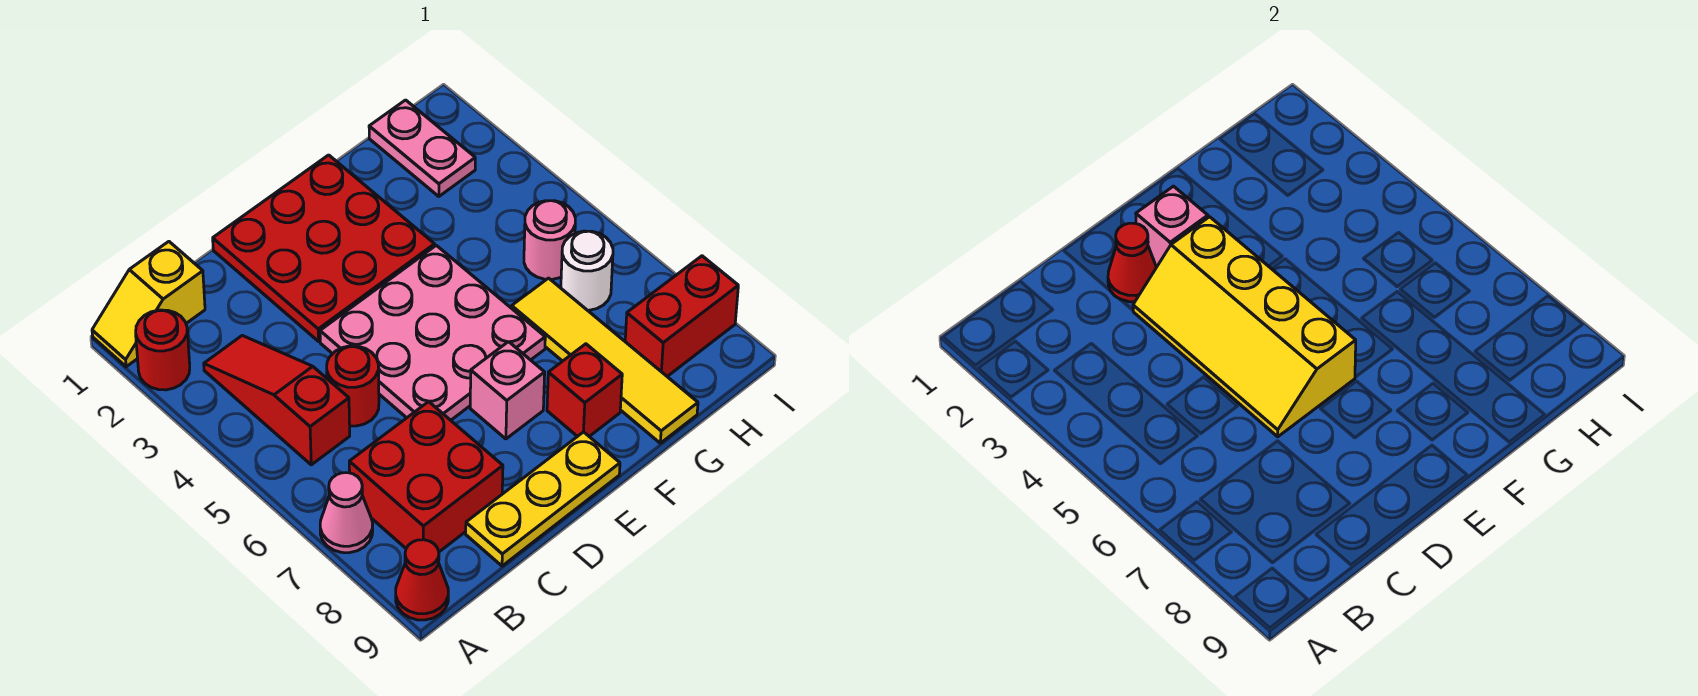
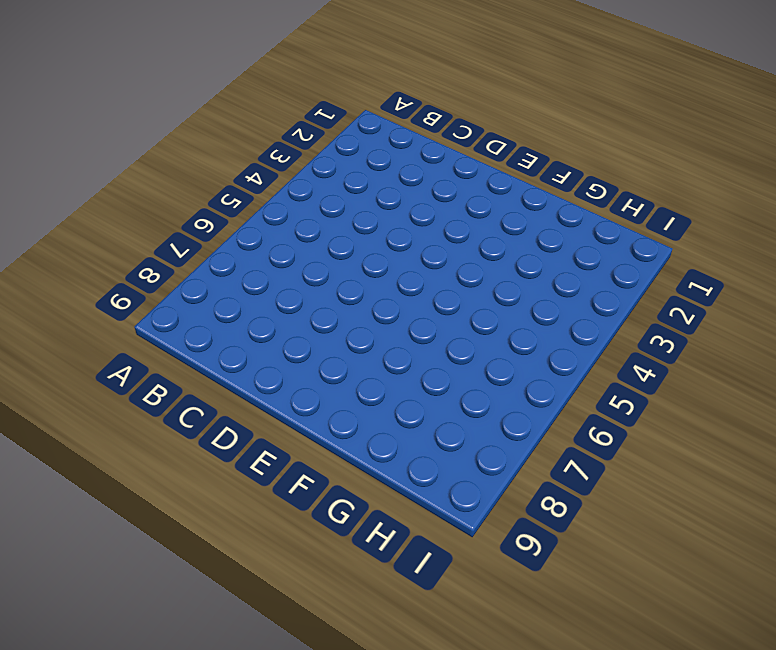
none -> yellow slope A1:B1 level 1 top B
none -> red round brick A2 level 1
none -> pink cone A7 level 1

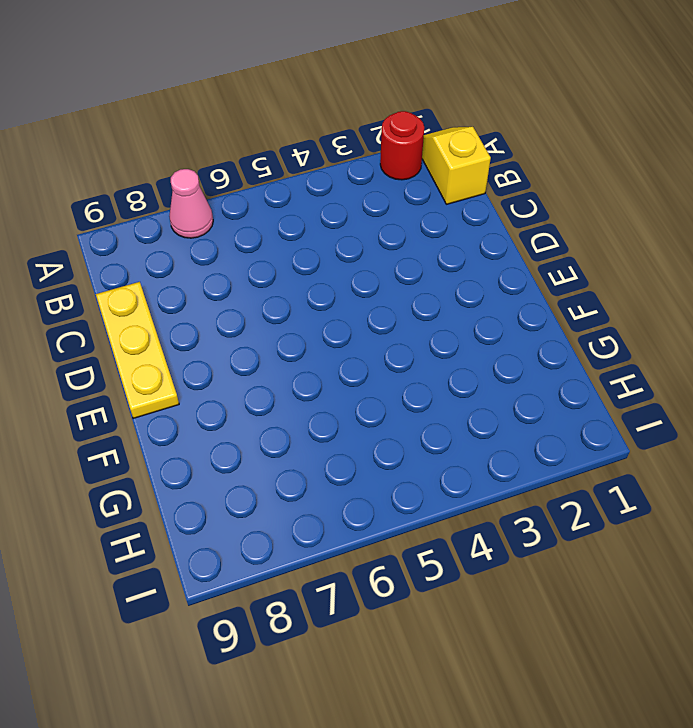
none -> red cone A9 level 1
none -> red slope B3:B5 level 1 top 5
none -> red brick B7:C8 level 1

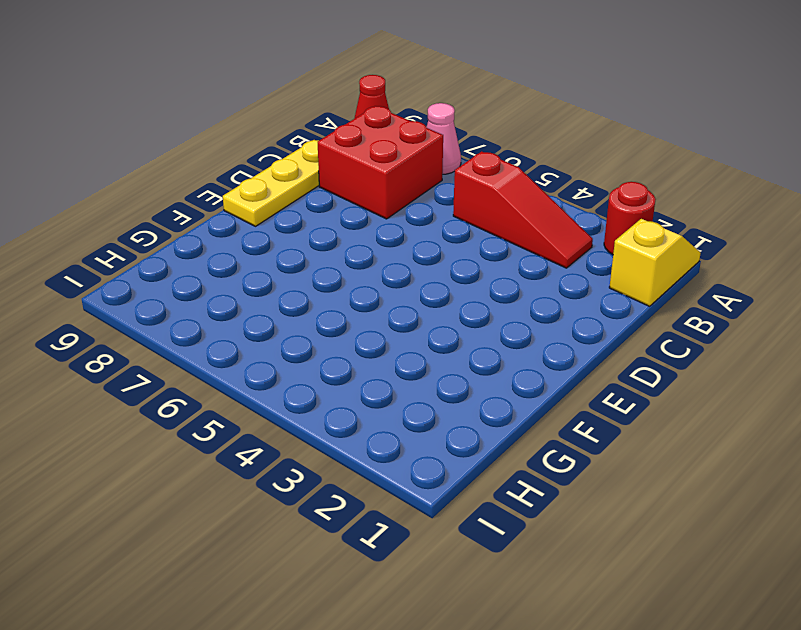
none -> red round brick C5 level 1
none -> red plate D1:F3 level 1
none -> pink plate D4:F6 level 1

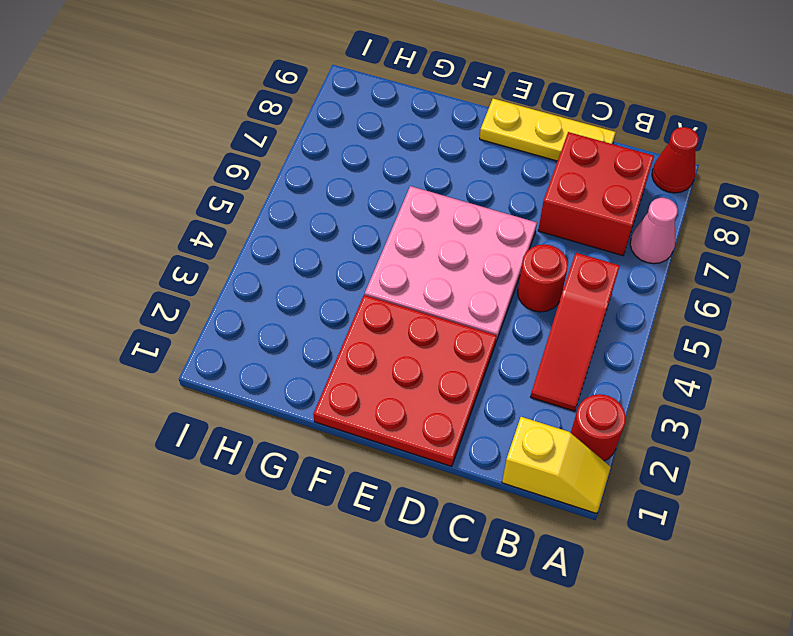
none -> pink brick E7 level 1
none -> red brick F8 level 1
none -> yellow tile G6:G9 level 1

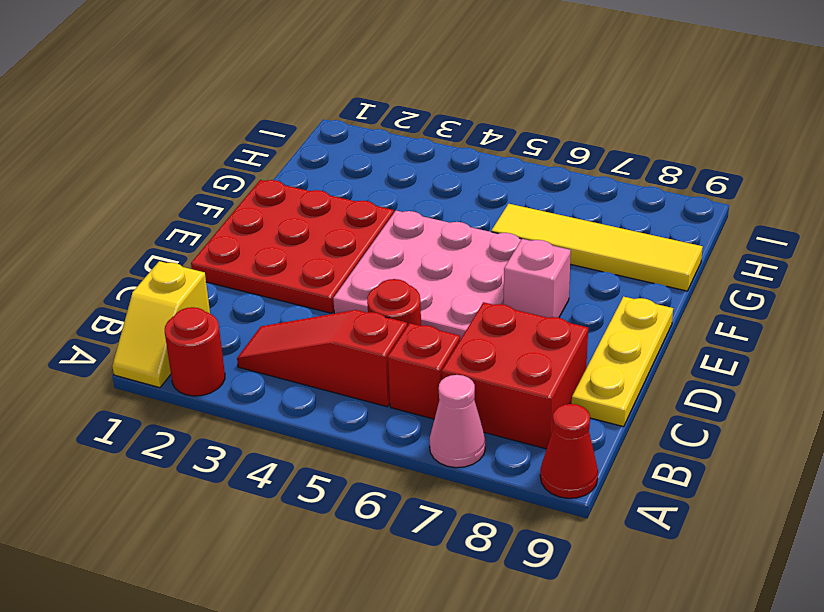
red brick B6 level 1 -> red brick F8 level 1
none -> pink plate H1:H2 level 1
none -> pink round brick H5 level 1
none -> white round brick H6 level 1

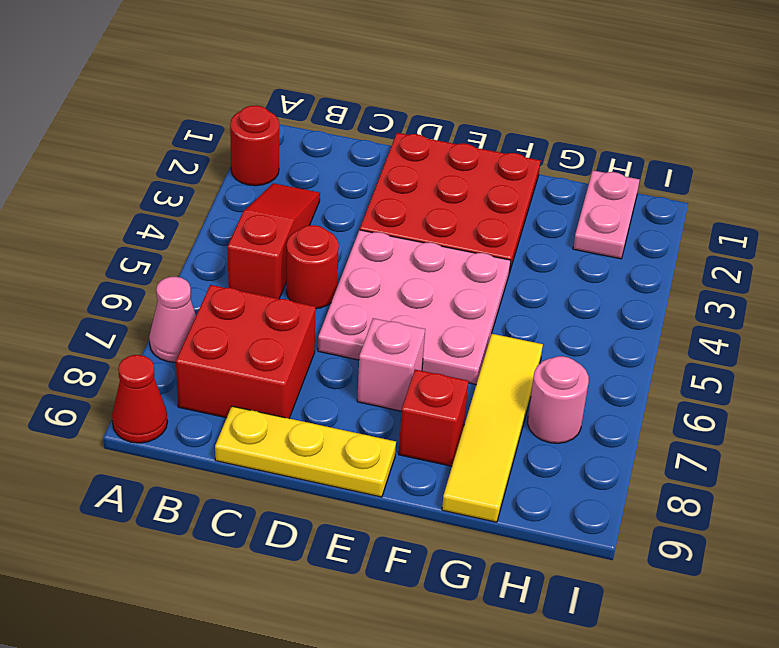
pink round brick H7 level 1 -> pink round brick H5 level 1
none -> yellow slope A1:B1 level 1 top B
none -> white round brick H6 level 1
none -> red brick H8:I8 level 1

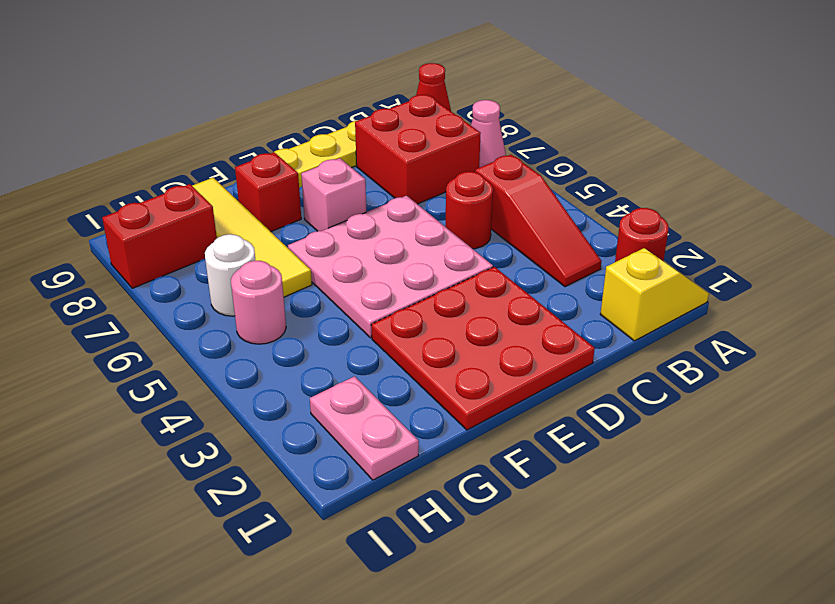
none -> red cone D2 level 2
none -> yellow slope D3:E6 level 2 top E
none -> pink brick E2 level 2

